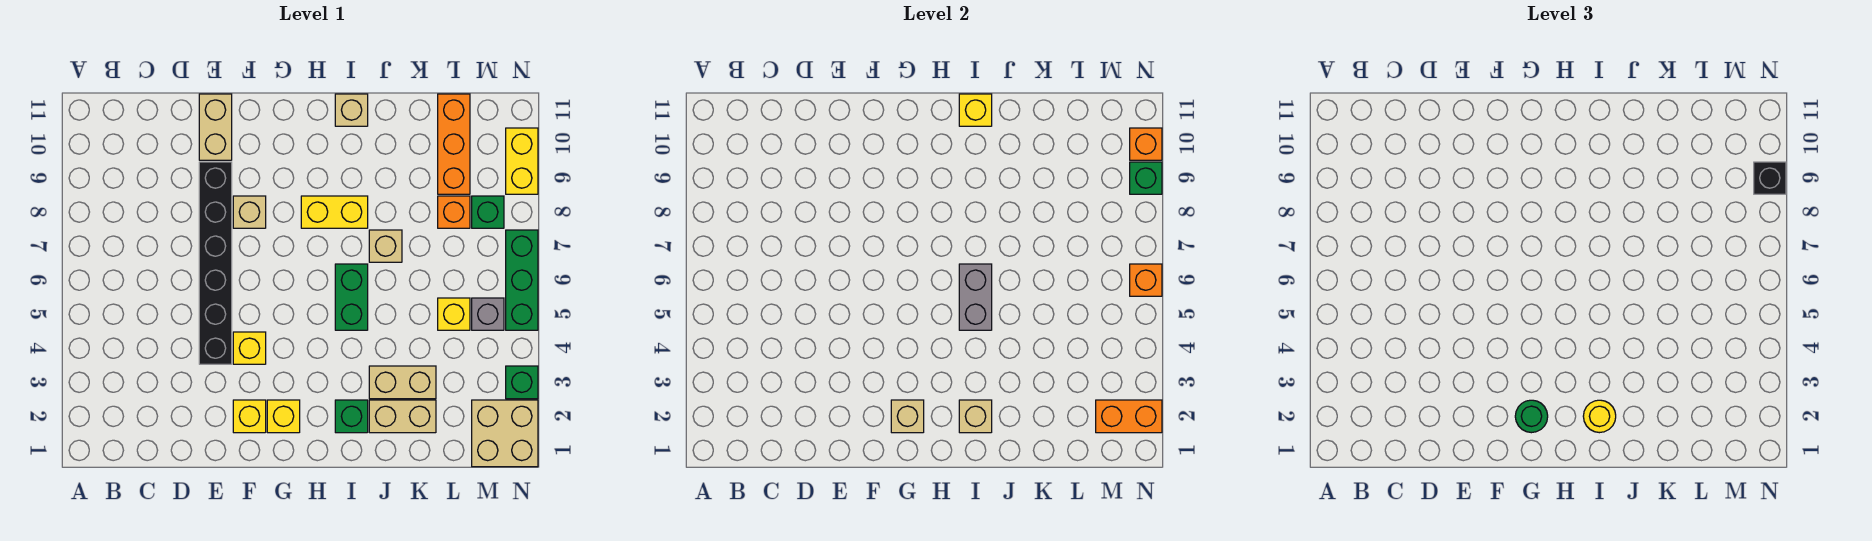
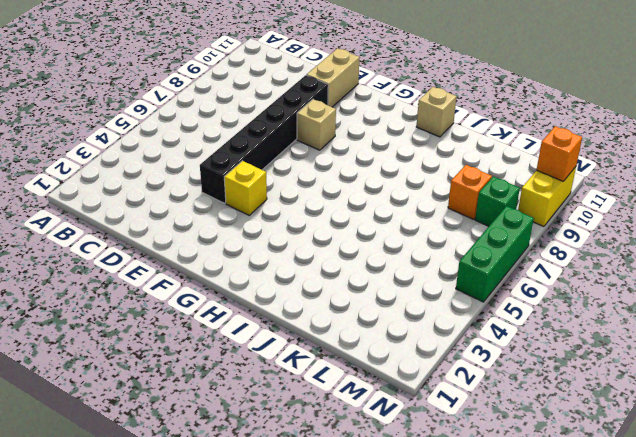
none -> yellow brick F2 level 1
none -> yellow brick G2 level 1
none -> yellow brick H8:I8 level 1
none -> green brick I2 level 1

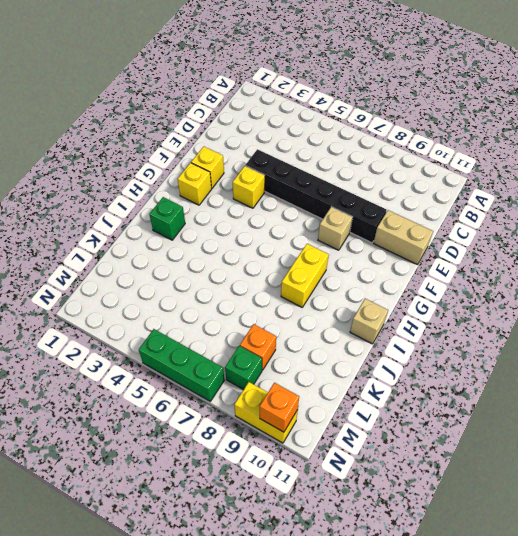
none -> green brick I5:I6 level 1
none -> tan brick J2:K2 level 1
none -> tan brick J3:K3 level 1
none -> tan brick J7 level 1

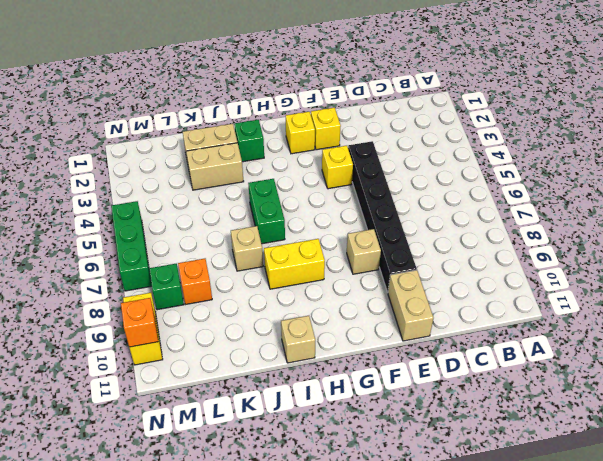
none -> yellow brick L5 level 1
none -> orange brick L9:L11 level 1
none -> tan brick M1:N2 level 1
none -> grey brick M5 level 1

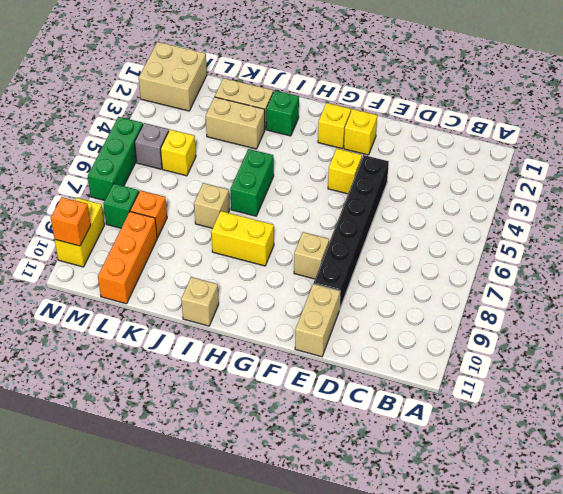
none -> green brick N3 level 1
none -> tan brick G2 level 2
none -> tan brick I2 level 2
none -> grey brick I5:I6 level 2

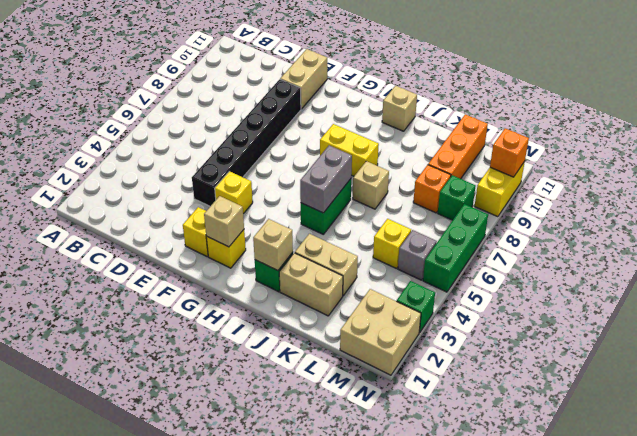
none -> tan brick F8 level 1
none -> yellow brick I11 level 2
none -> orange brick M2:N2 level 2
none -> orange brick N6 level 2

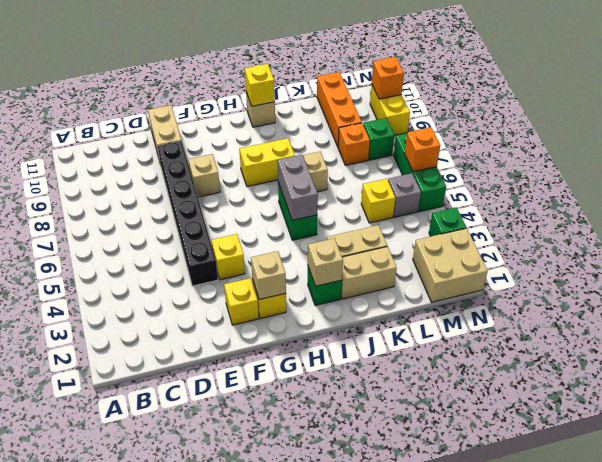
none -> orange brick M2:N2 level 2
none -> green brick N9 level 2
none -> green round brick G2 level 3
none -> yellow round brick I2 level 3

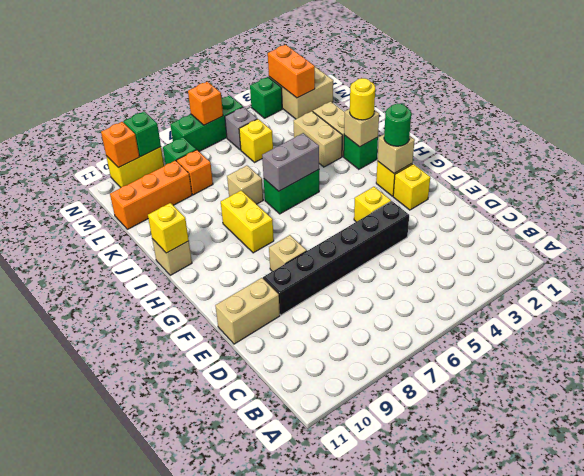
none -> black brick N9 level 3

